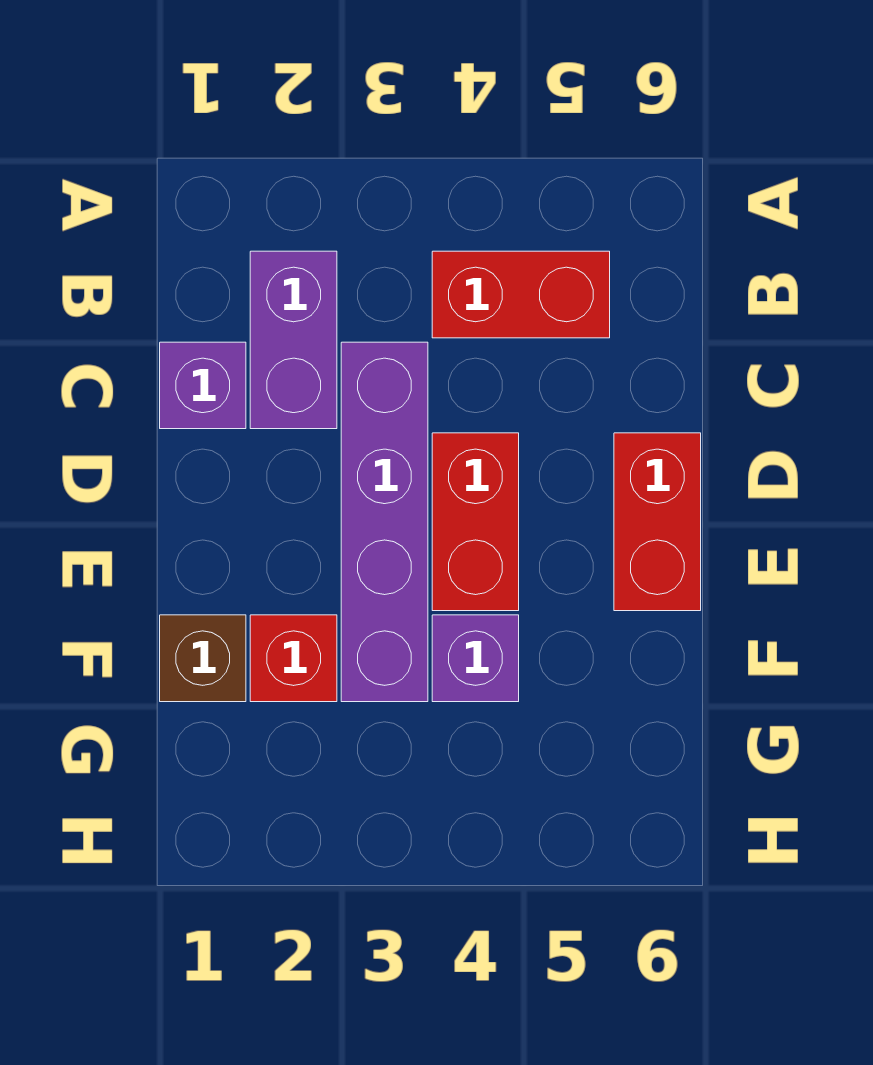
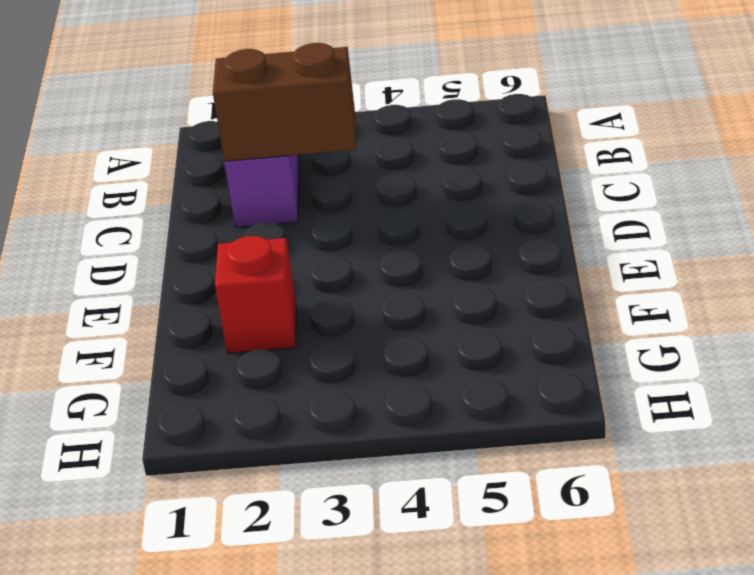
brown brick C2:C3 level 2 -> none
none -> red brick B4:B5 level 1
none -> purple brick C1 level 1

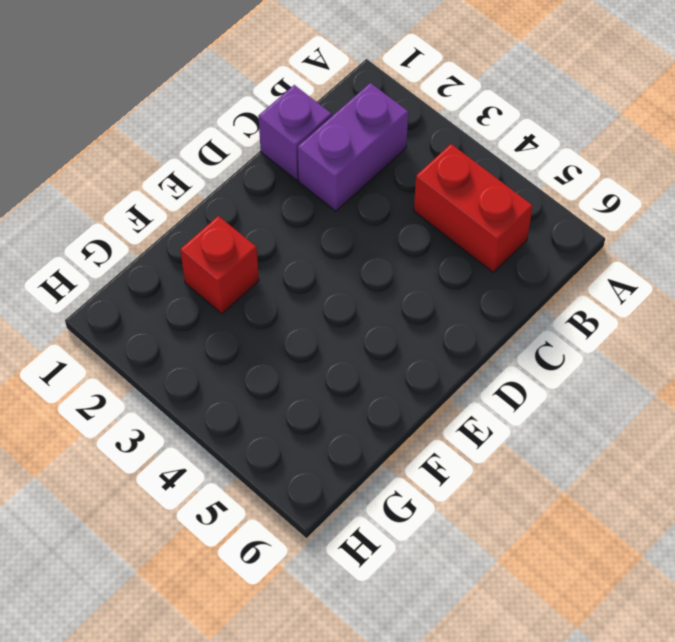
none -> purple brick C3:F3 level 1
none -> red brick D4:E4 level 1

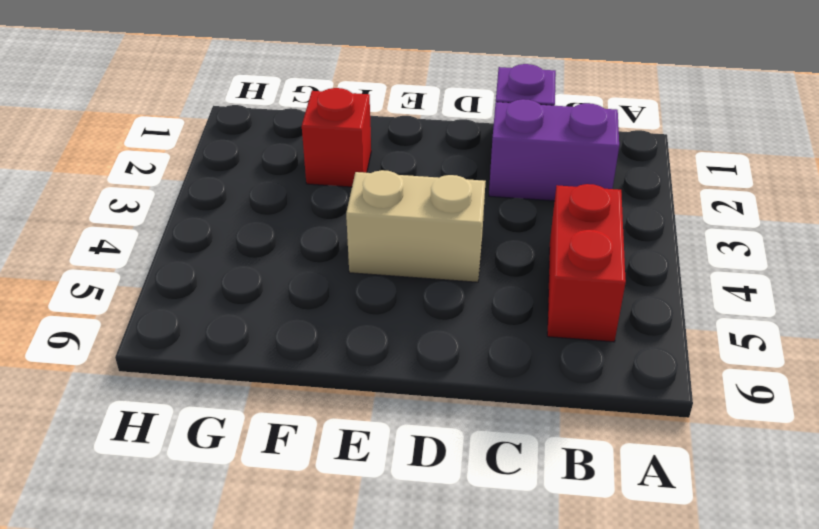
tan brick D4:E4 level 1 -> red brick D4:E4 level 1
none -> purple brick C3:F3 level 1
none -> red brick D6:E6 level 1

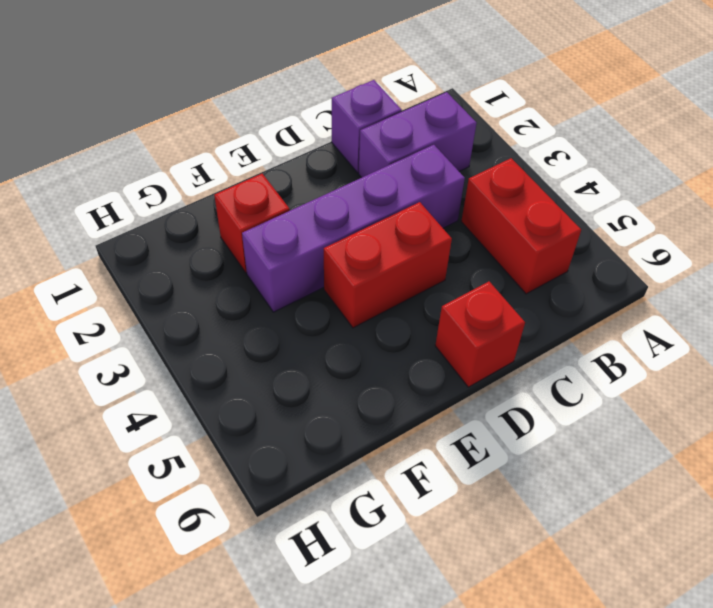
red brick D6 level 1 -> red brick D6:E6 level 1
none -> brown brick F1 level 1
none -> purple brick F4 level 1

